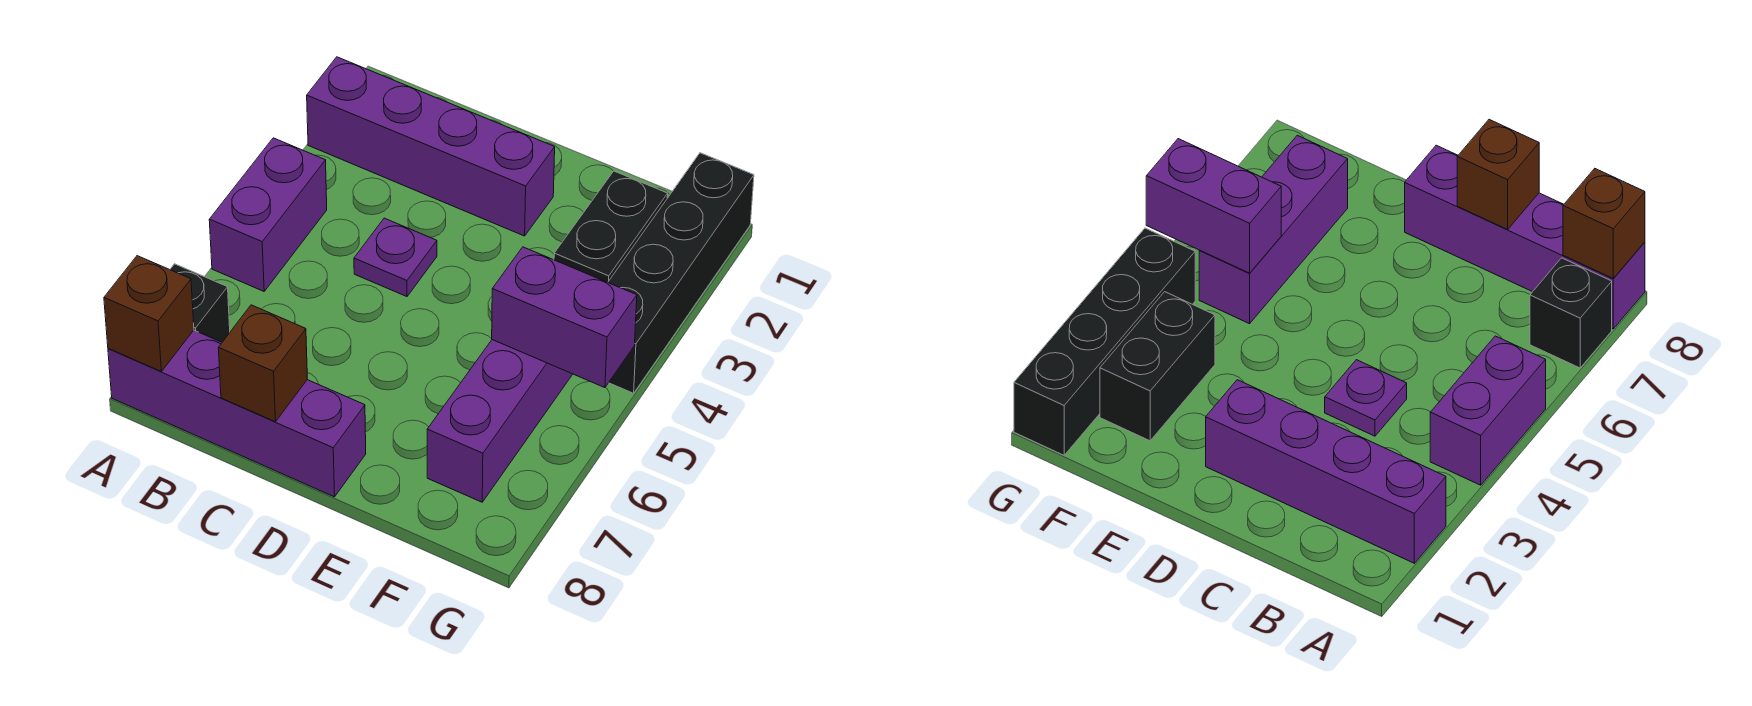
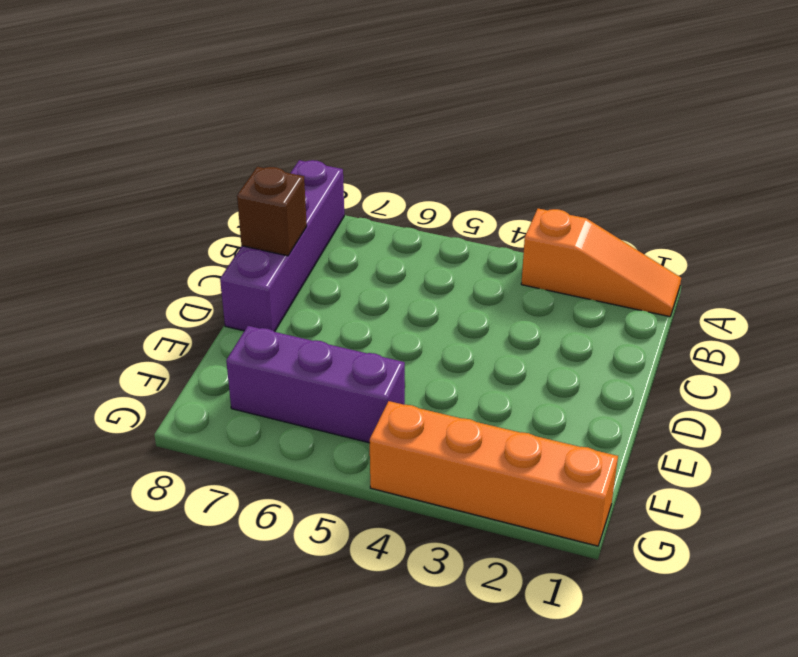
orange slope A1:A3 level 1 top 3 -> purple brick A2:D2 level 1
orange brick G1:G4 level 1 -> black brick G1:G4 level 1
none -> purple brick A4:A5 level 1
none -> black brick A7 level 1

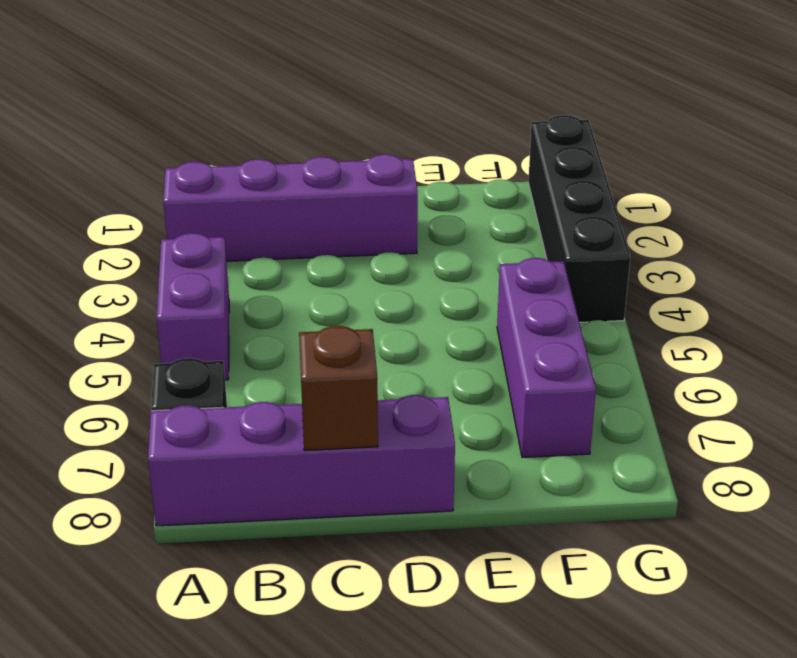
none -> purple plate C4 level 1
none -> black brick F2:F3 level 1

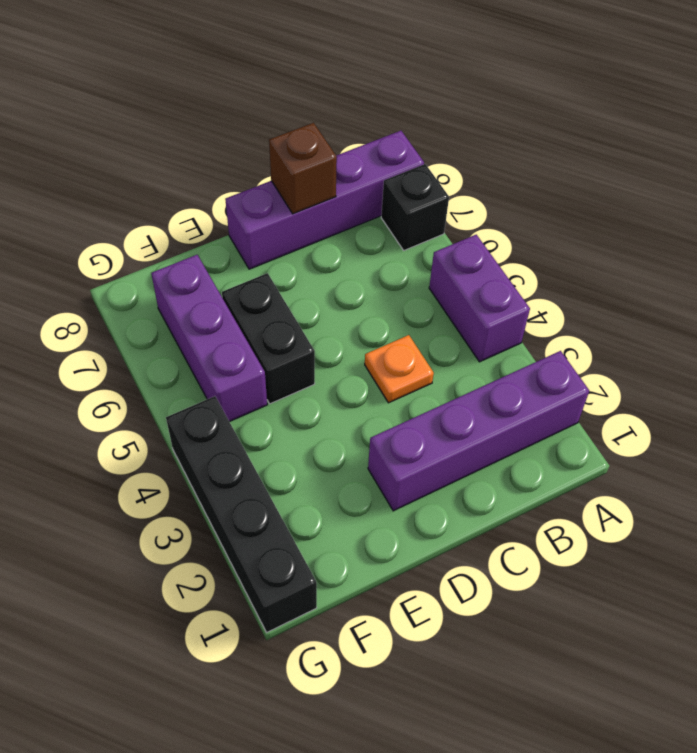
orange plate C4 level 1 -> purple plate C4 level 1
black brick E5:E6 level 1 -> black brick F2:F3 level 1
none -> brown brick A8 level 2
none -> purple brick F5:G5 level 2

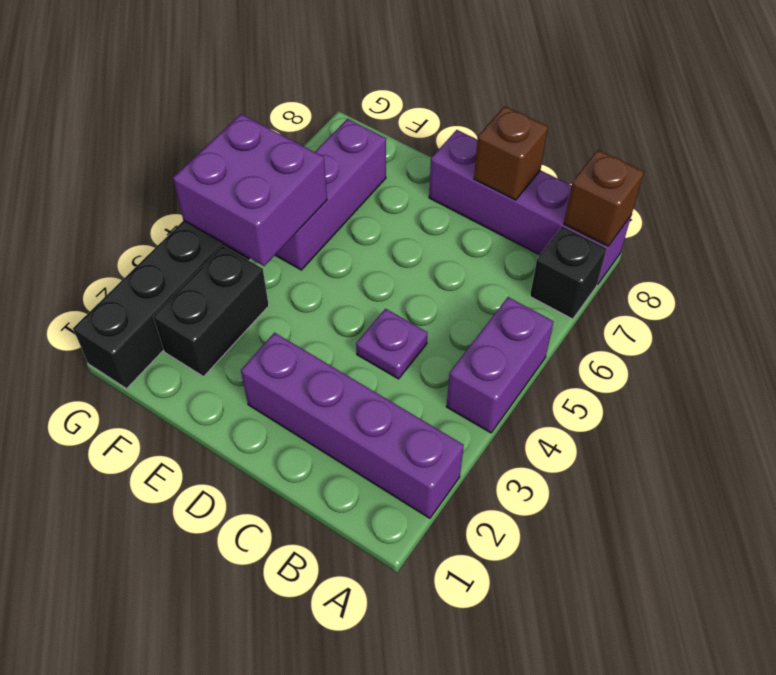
purple brick F4:G5 level 2 -> purple brick F5:G5 level 2

